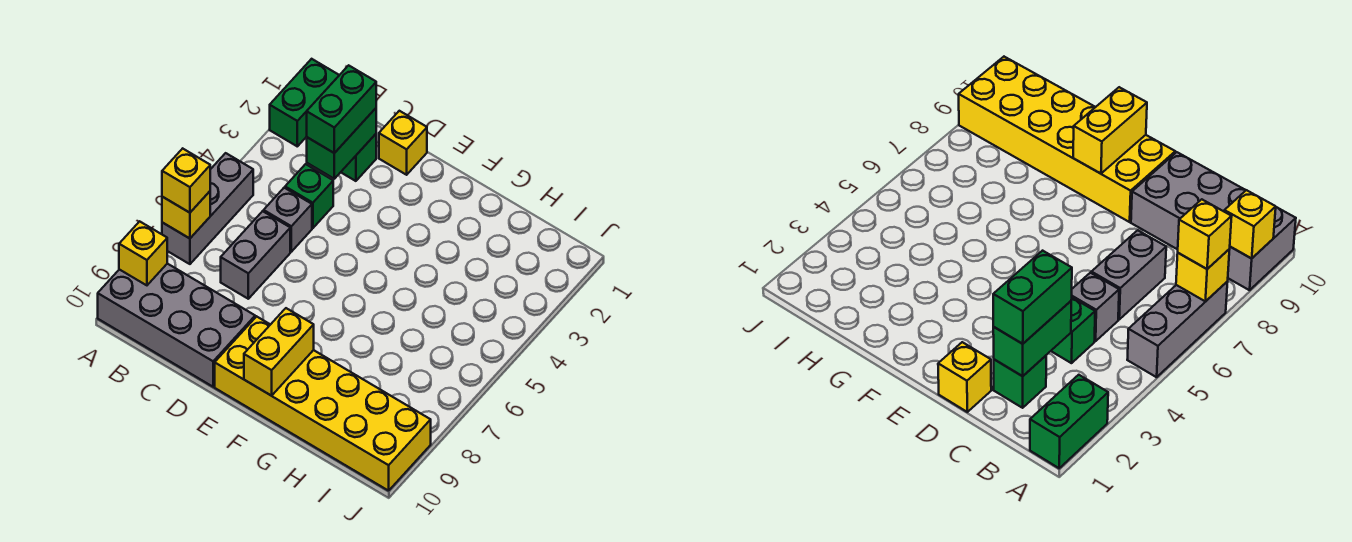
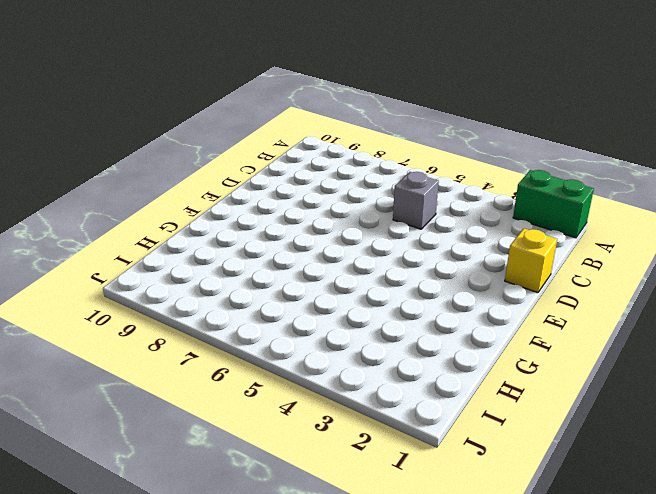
none -> grey brick A5:A7 level 1
none -> grey brick A9:D10 level 1
none -> green brick C2 level 1

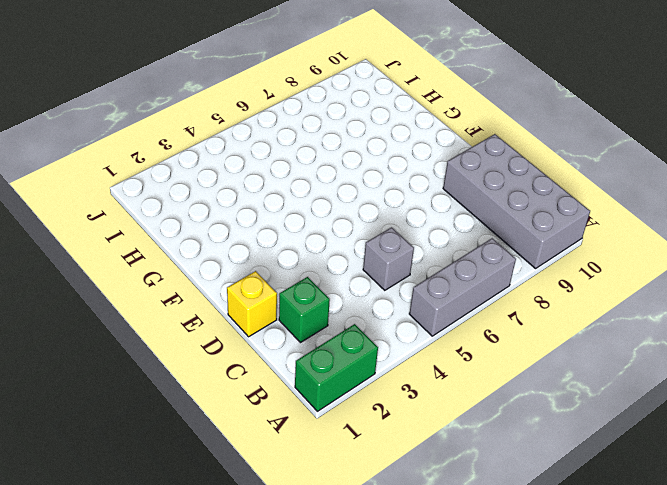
none -> green brick C4 level 1
none -> grey brick C6:C7 level 1
none -> yellow brick E9:J10 level 1

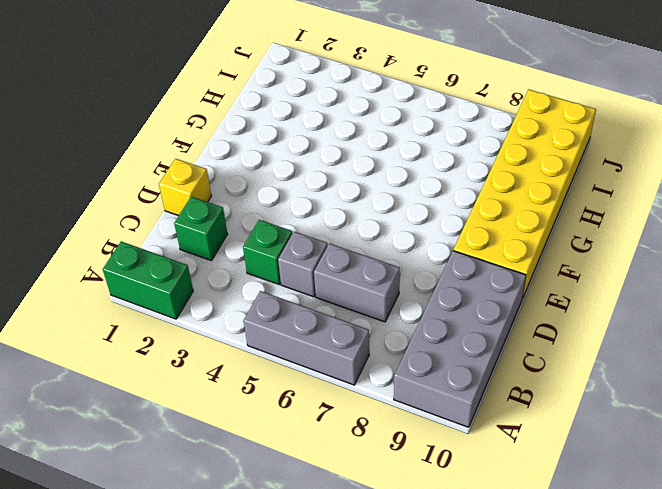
none -> yellow brick A7 level 2
none -> yellow brick A9 level 2
none -> green brick C2:C3 level 2

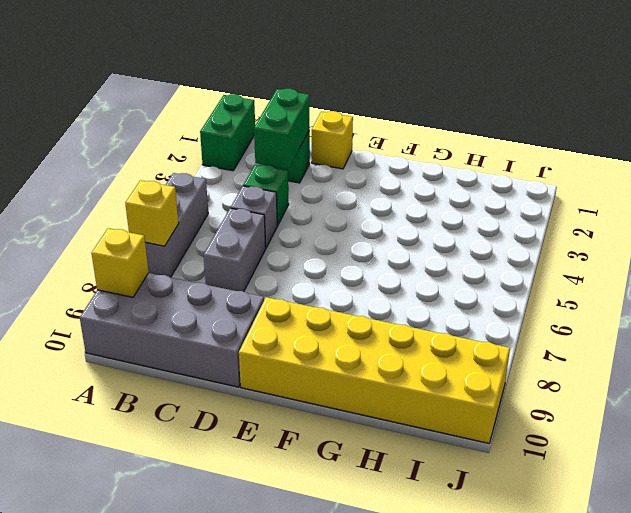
none -> yellow brick F9:F10 level 2
none -> yellow brick A7 level 3
none -> green brick C2:C3 level 3

